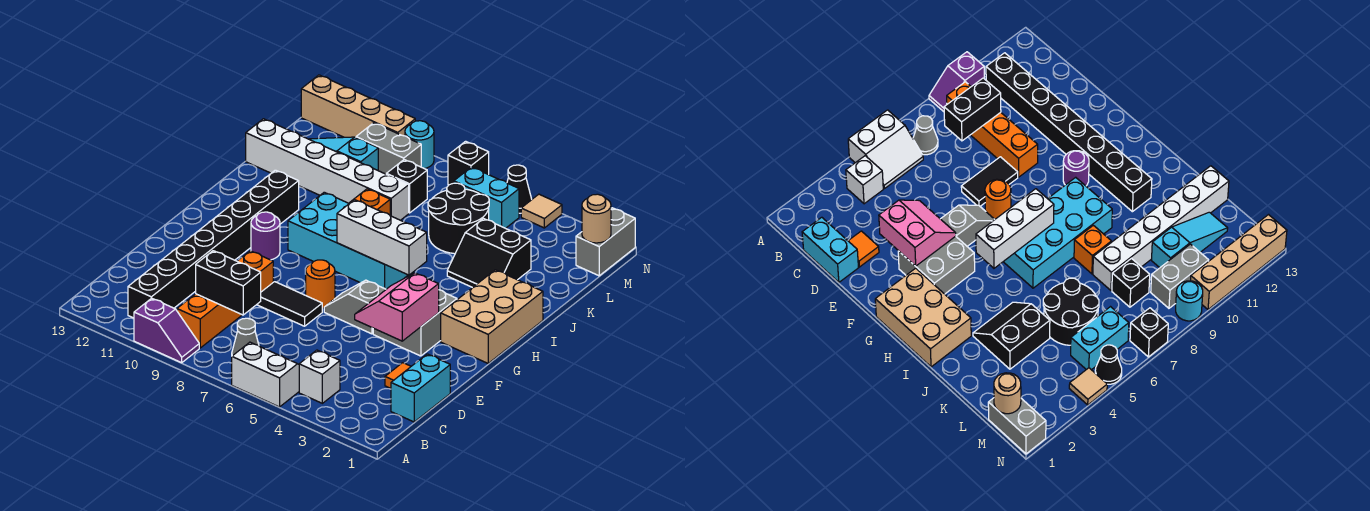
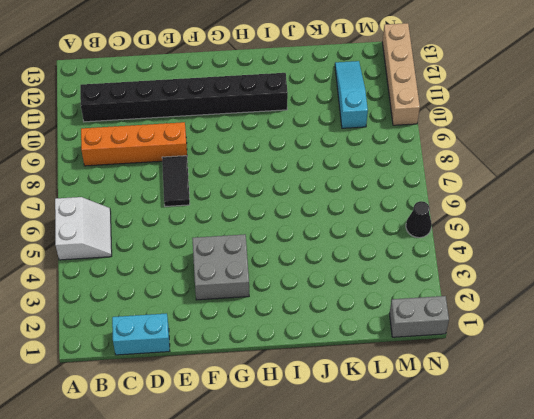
none -> purple slope A9:A10 level 1 top 10
none -> white brick B4 level 1
none -> grey cone B7 level 1
none -> orange tile D2 level 1

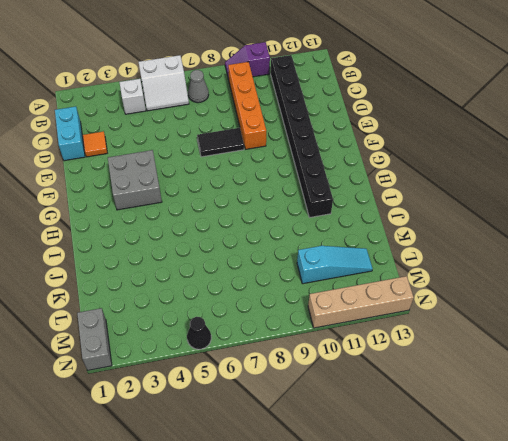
none -> grey slope F5:F6 level 1 top 5
none -> orange round brick F7 level 1
none -> tan brick G1:I2 level 1
none -> purple round brick G10 level 1

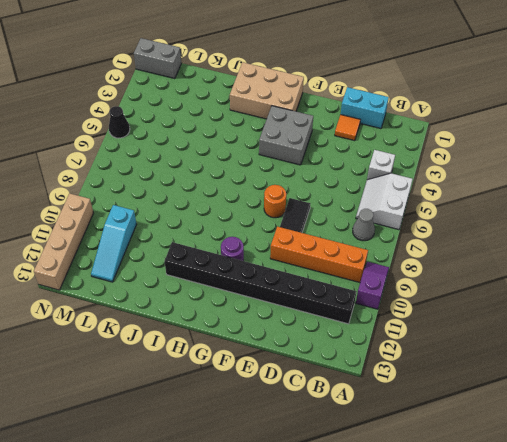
none -> grey slope F5:F6 level 1 top 5
none -> cyan brick H6:I9 level 1
none -> black slope J3:K4 level 1 top K
none -> orange brick J8 level 1

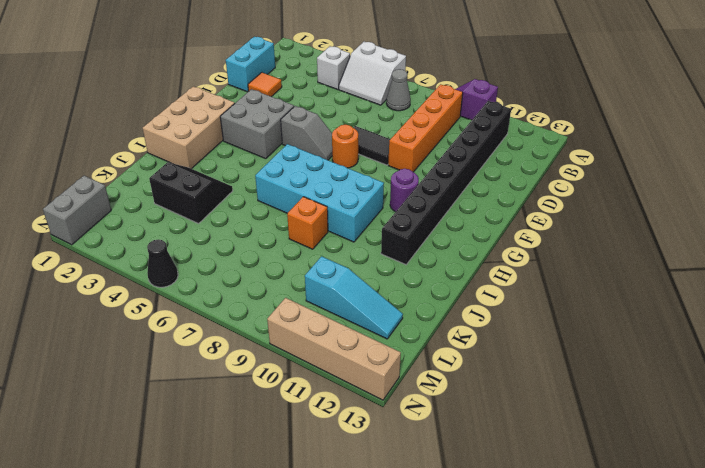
none -> black round brick K5:L6 level 1
none -> white brick K8:K13 level 1
none -> black brick L8 level 1
none -> cyan brick M5:M6 level 1

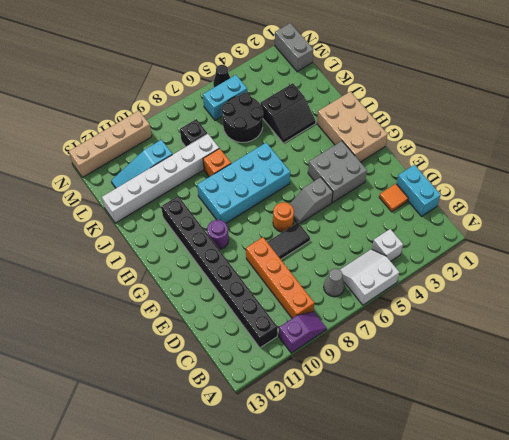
none -> grey brick M9:M10 level 1
none -> tan tile N4 level 1
none -> black brick N7 level 1
none -> cyan round brick N9 level 1

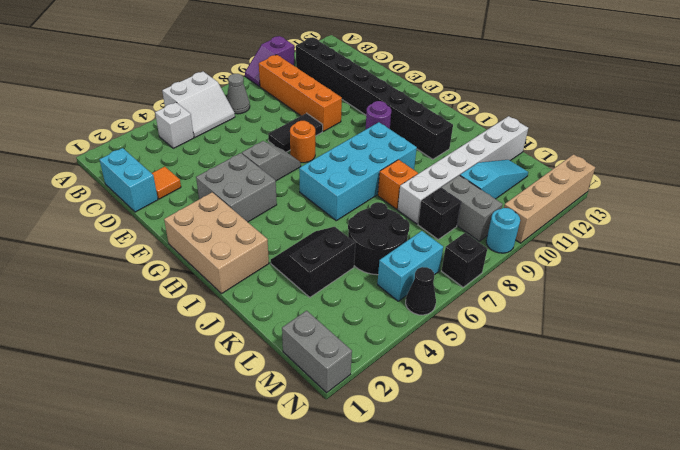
grey brick L9:M9 level 1 -> grey brick M9:M10 level 1
none -> tan tile N4 level 1
none -> black brick C8:C9 level 2
none -> pink slope E3:F4 level 2 top 3
none -> white brick H5:H7 level 2

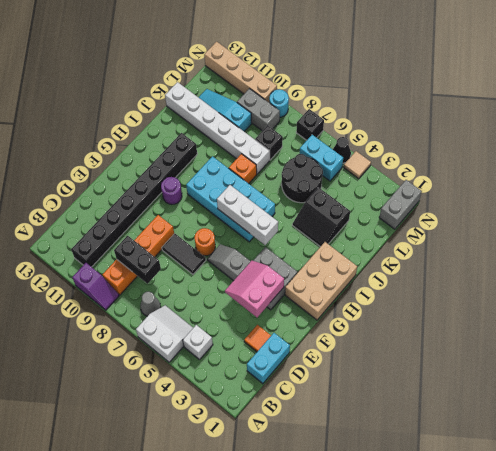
none -> tan round brick M1 level 2

